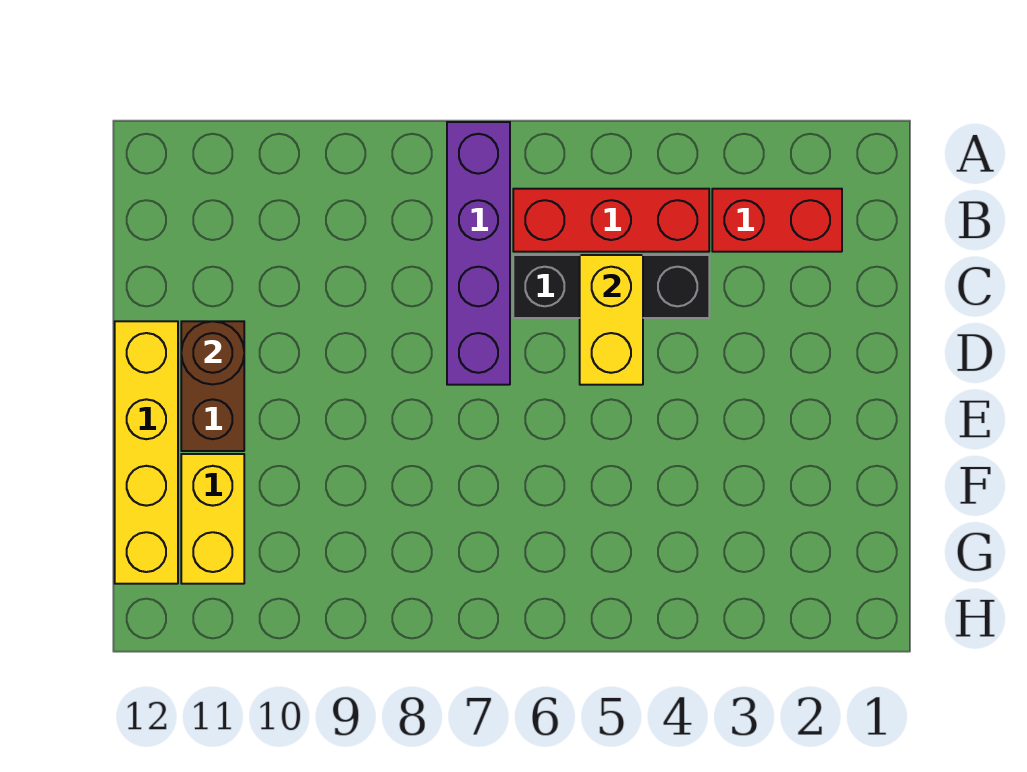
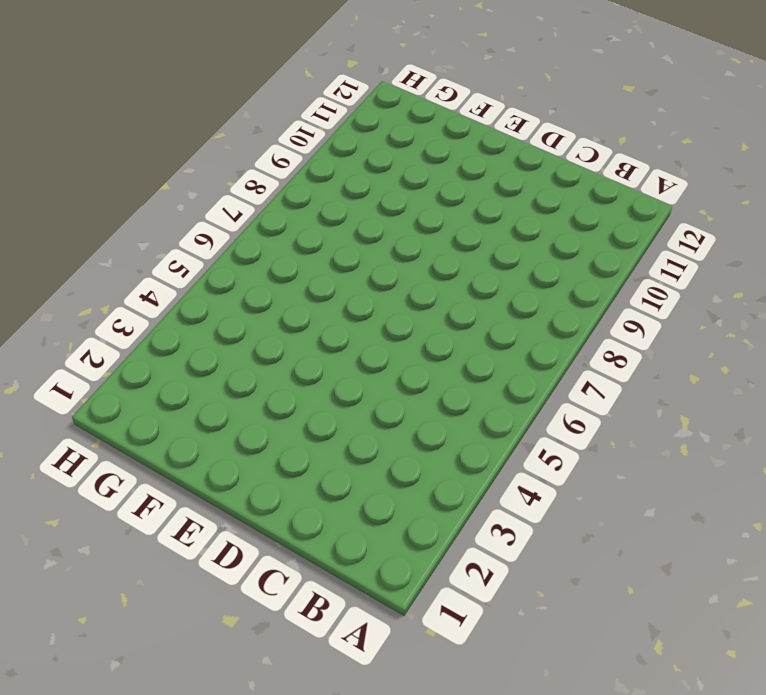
none -> purple brick A7:D7 level 1
none -> red brick B2:B3 level 1

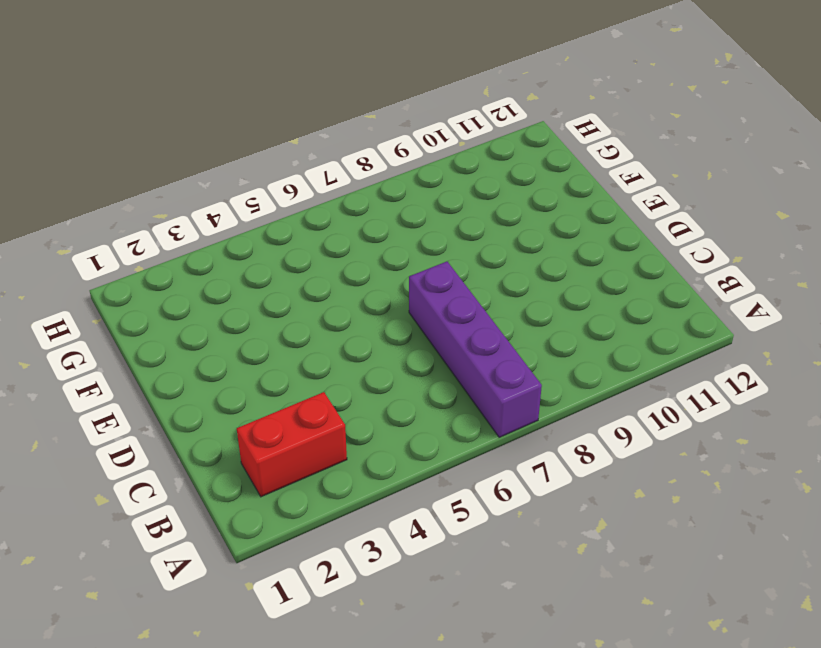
none -> red brick B4:B6 level 1
none -> black brick C4:C6 level 1

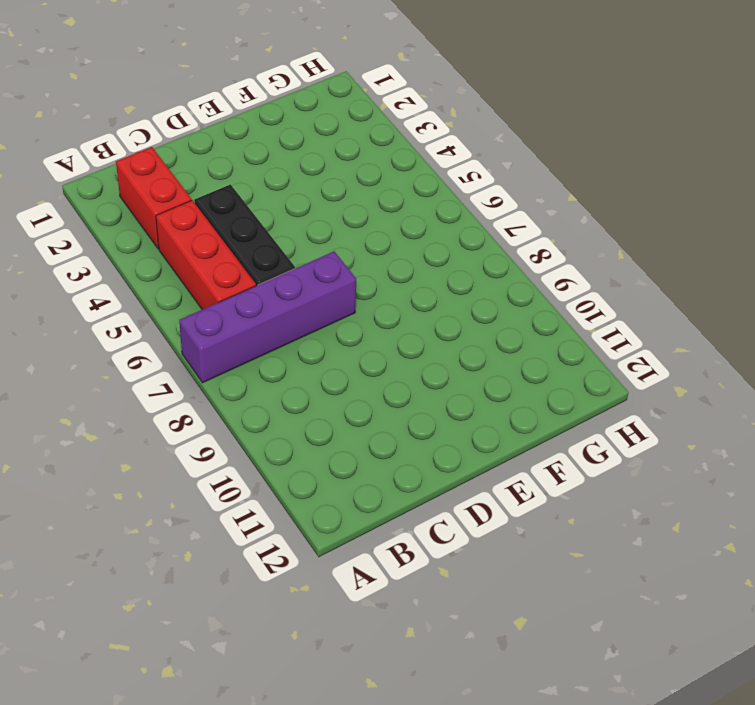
none -> brown brick D11:E11 level 1
none -> yellow brick D12:G12 level 1

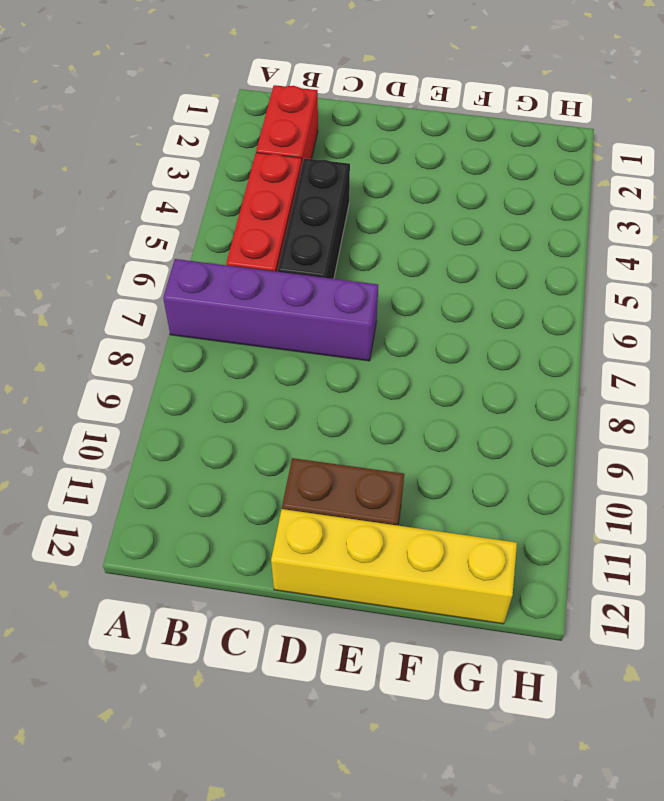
none -> yellow brick F11:G11 level 1
none -> yellow brick C5:D5 level 2

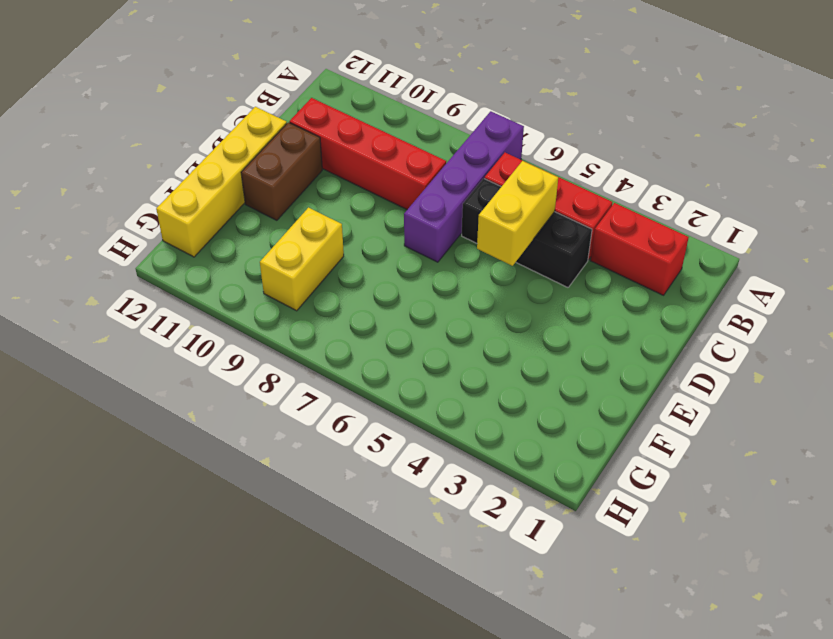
red brick C8:C11 level 1 -> none
yellow brick F9:G9 level 1 -> yellow brick F11:G11 level 1
none -> brown round brick D11 level 2

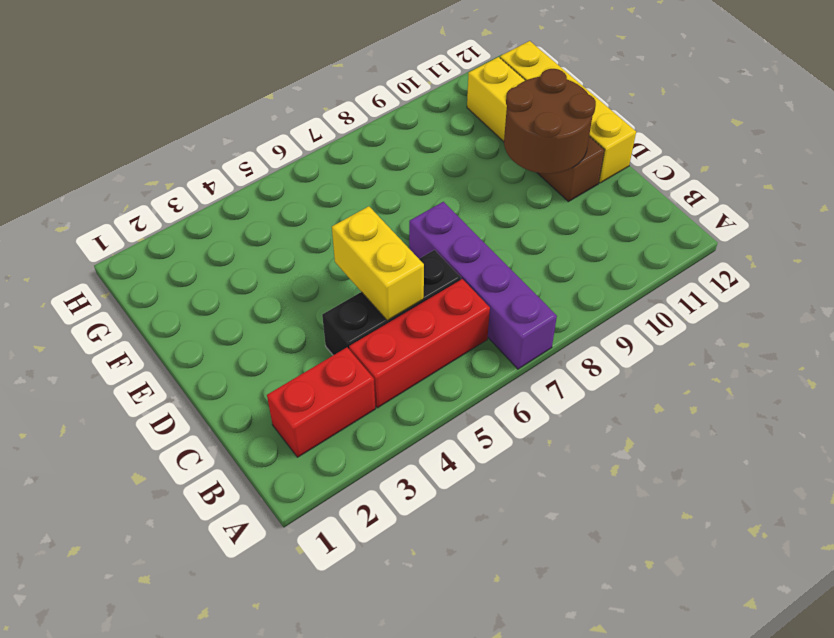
brown round brick D10:E11 level 2 -> brown round brick D11 level 2

